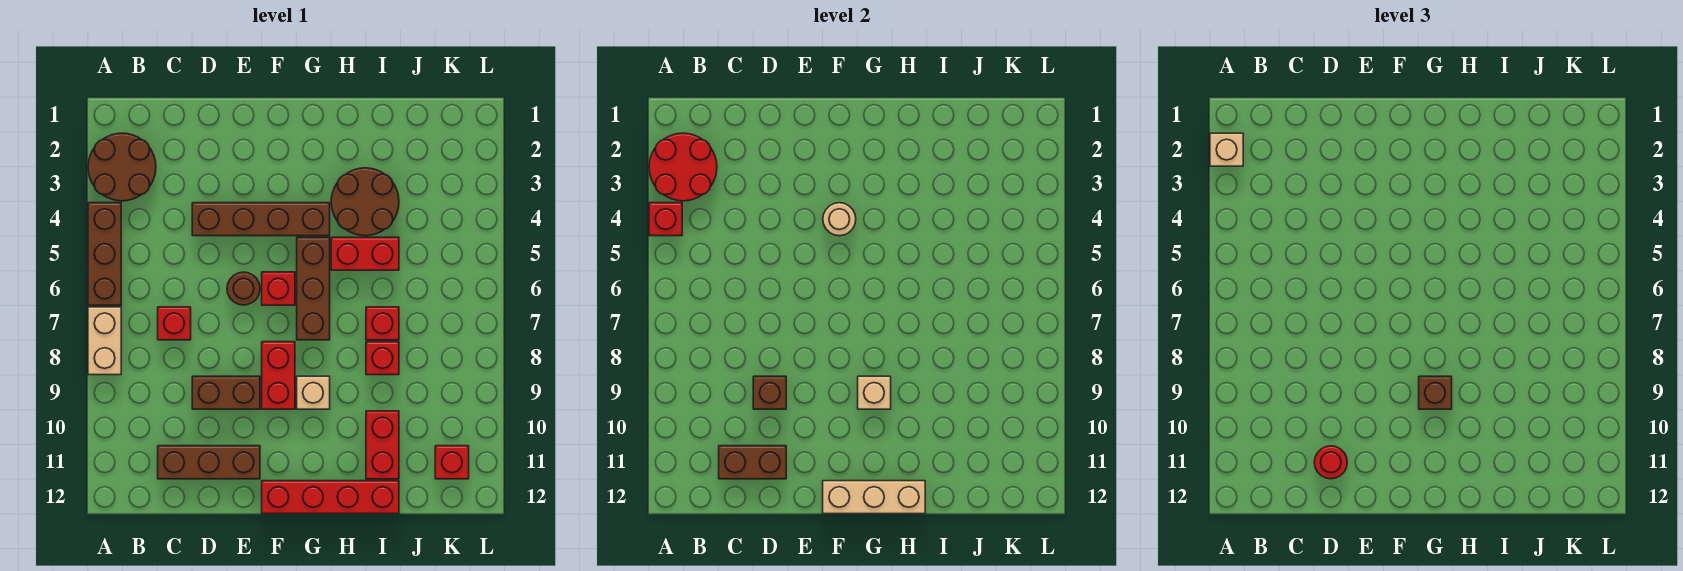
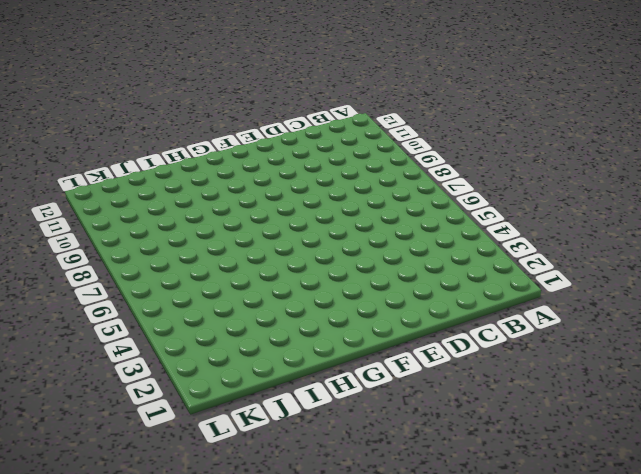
none -> brown round brick A2:B3 level 1
none -> brown brick A4:A6 level 1
none -> tan brick A7:A8 level 1

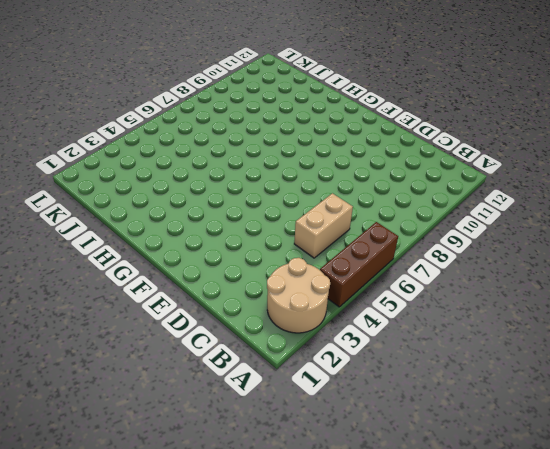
tan round brick A2:B3 level 1 -> brown round brick A2:B3 level 1
tan brick C5:C6 level 1 -> tan brick A7:A8 level 1
none -> red brick C7 level 1
none -> brown brick C11:E11 level 1
none -> brown brick D4:G4 level 1

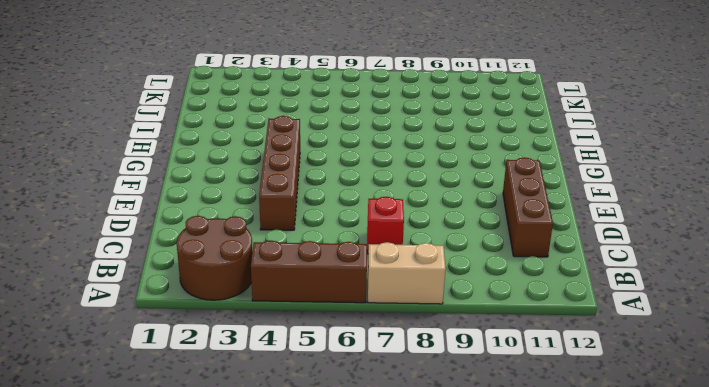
none -> brown brick D9:E9 level 1
none -> brown round brick E6 level 1
none -> red brick F6 level 1

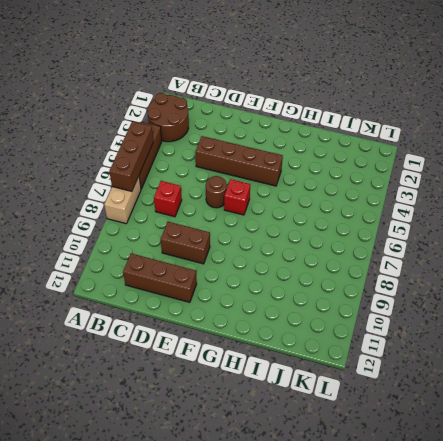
brown brick A5:A7 level 2 -> brown brick G5:G7 level 1
none -> red brick F8:F9 level 1
none -> red brick F12:I12 level 1
none -> tan brick G9 level 1

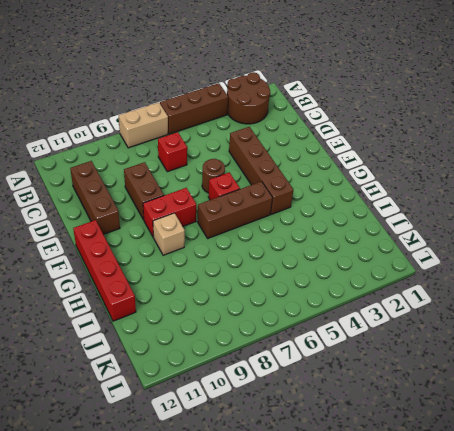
none -> brown round brick H3:I4 level 1
none -> red brick H5:I5 level 1
none -> red brick I7 level 1

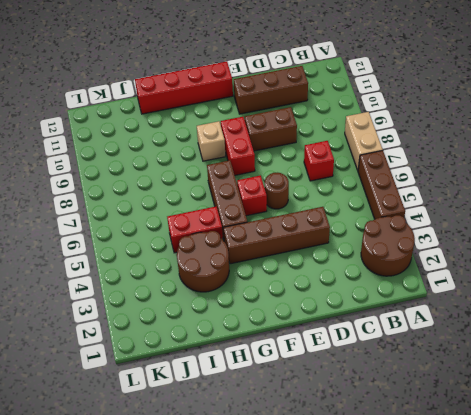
none -> red brick I7 level 1
none -> red brick I8 level 1
none -> red brick I10:I11 level 1

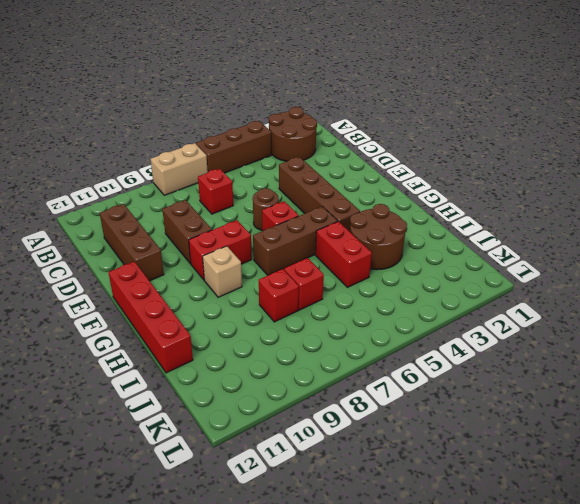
none -> red brick I10:I11 level 1
none -> red brick K11 level 1
none -> red round brick A2:B3 level 2

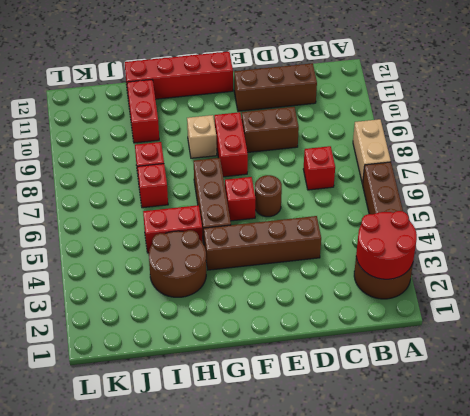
none -> red brick K11 level 1
none -> red brick A4 level 2
none -> brown brick C11:D11 level 2

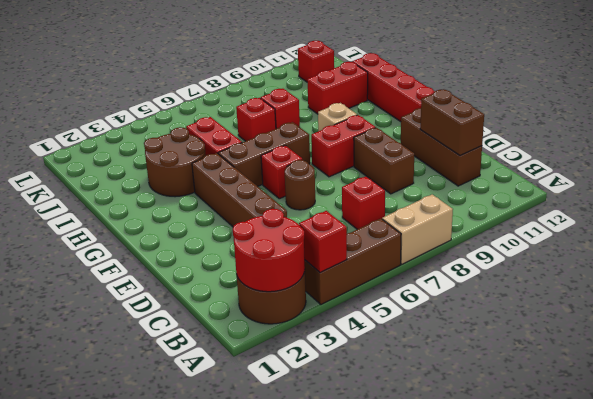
none -> brown brick D9 level 2
none -> tan round brick F4 level 2
none -> tan brick F12:H12 level 2

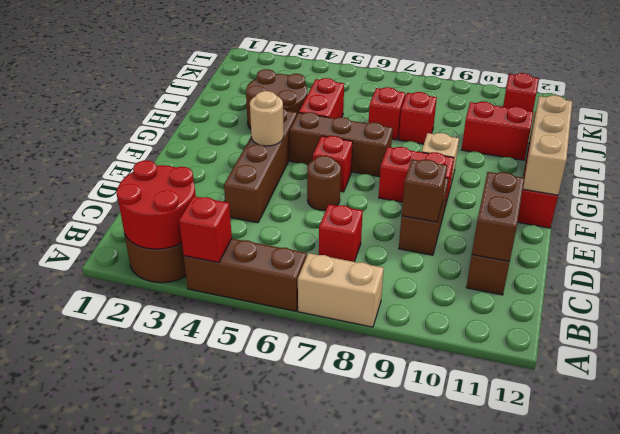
none -> tan brick G9 level 2
none -> tan brick A2 level 3
none -> red round brick D11 level 3

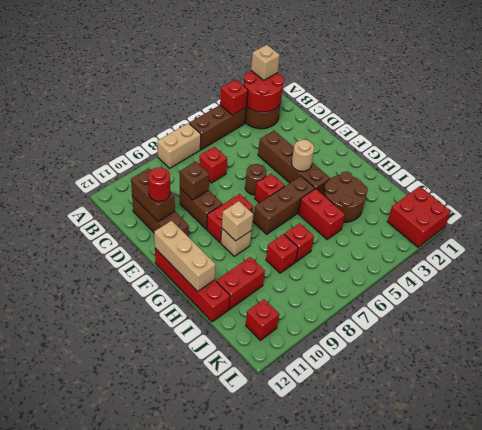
red brick K1:L2 level 1 -> none
none -> brown brick G9 level 3

